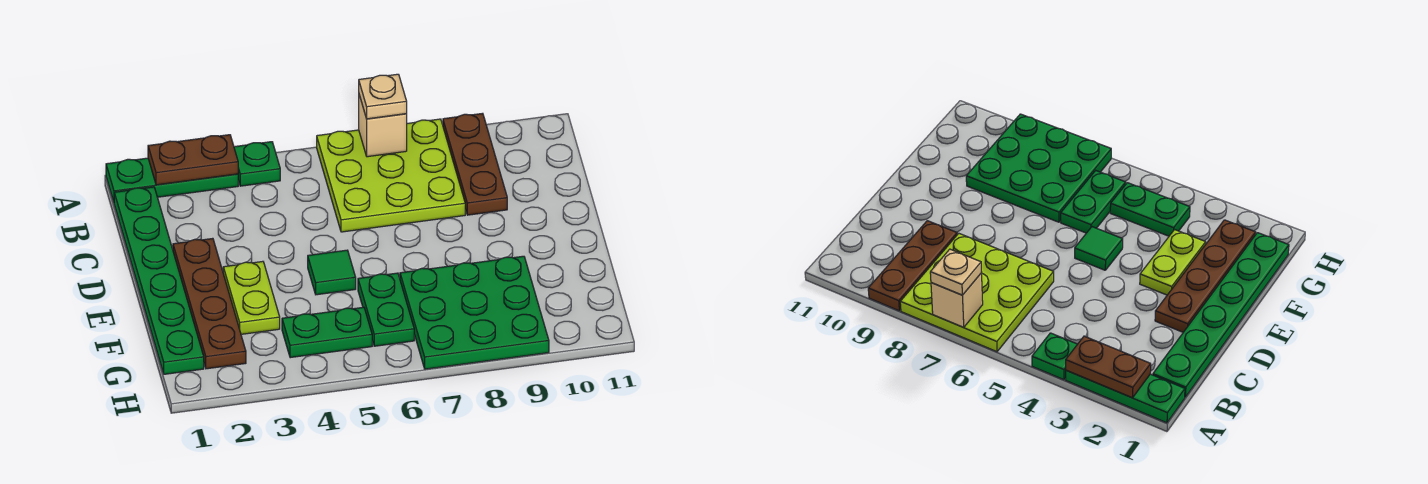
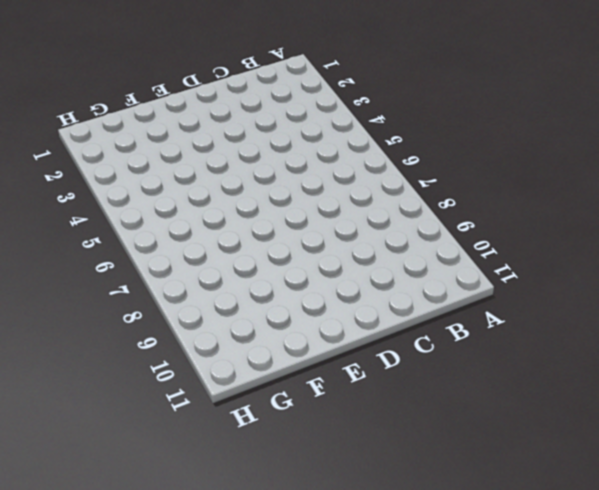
none -> green plate A1:A3 level 1
none -> green plate A4 level 1
none -> lime plate A6:C8 level 1

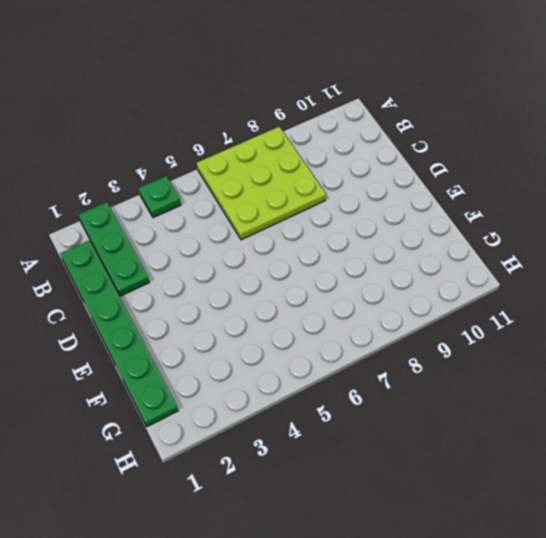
green plate A2:C2 level 1 -> green plate A1:A3 level 1
none -> brown plate A9:C9 level 1
none -> brown plate D2:G2 level 1
none -> lime plate E3:F3 level 1

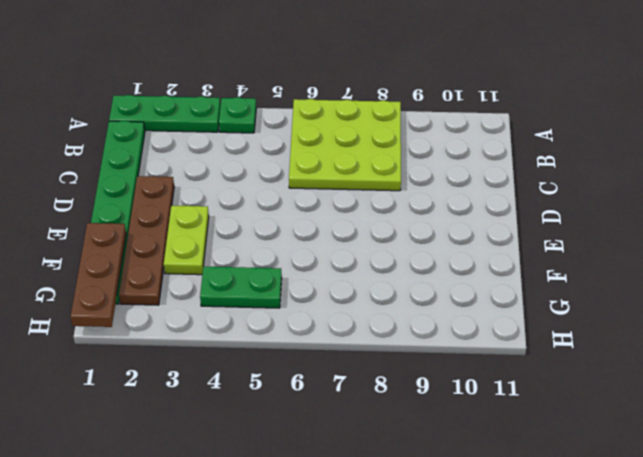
brown plate F1:H1 level 2 -> brown plate A9:C9 level 1
none -> green tile E5 level 1
none -> green plate F6:G6 level 1
none -> green plate F7:H9 level 1

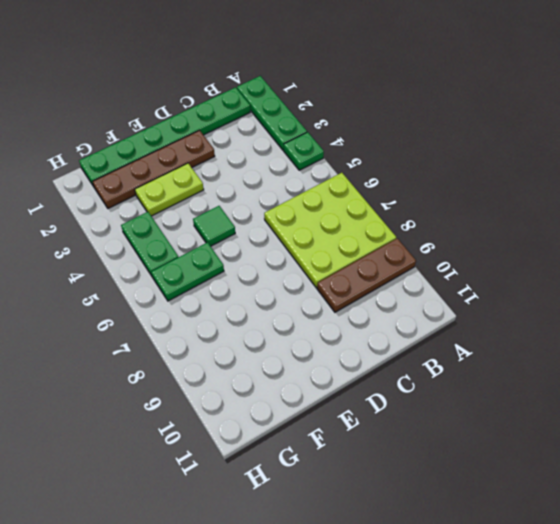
none -> green plate F7:H9 level 1
none -> brown plate A2:A3 level 2
none -> tan brick A7 level 2

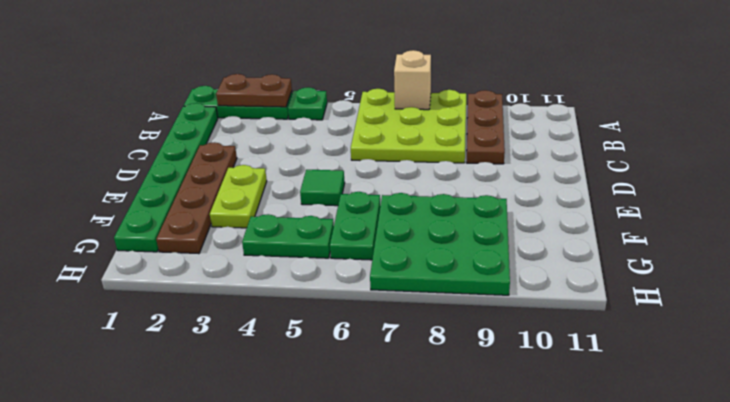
none -> tan plate A7 level 3

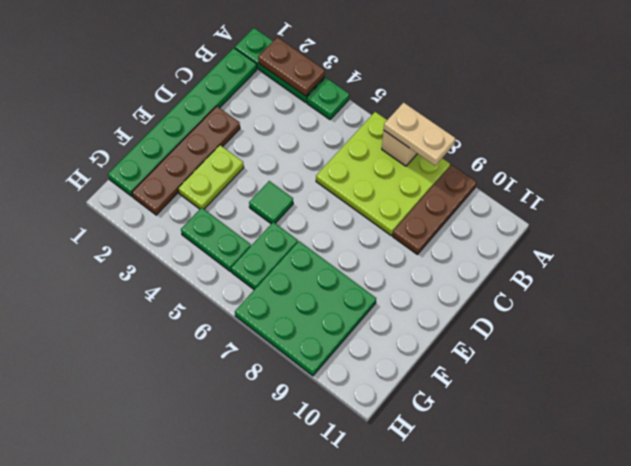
tan plate A7:A8 level 3 -> tan plate A7 level 3

